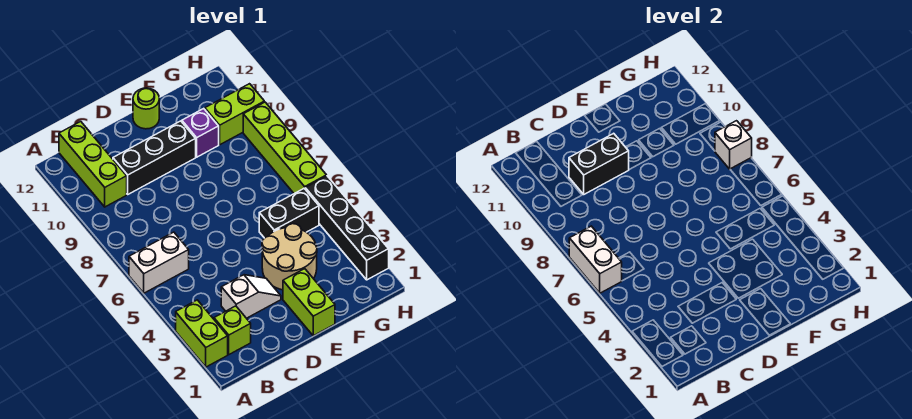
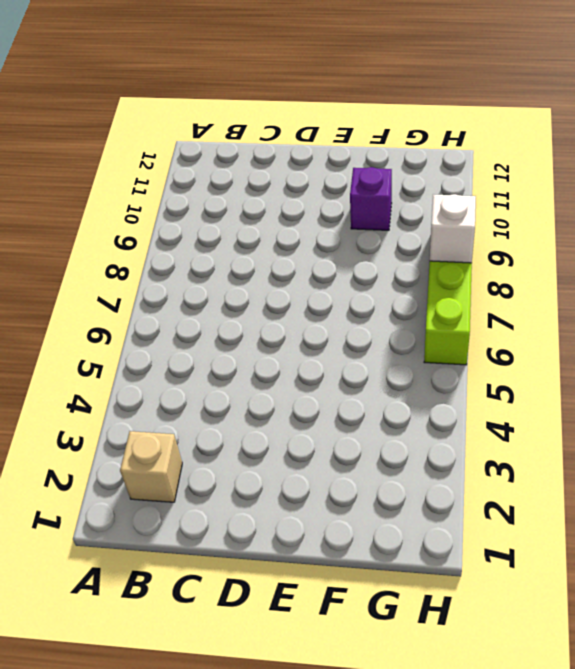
tan brick B2 level 1 -> lime brick B2 level 1
none -> lime brick A2:A3 level 1
none -> white brick A6:B6 level 1
none -> lime brick B10:B12 level 1

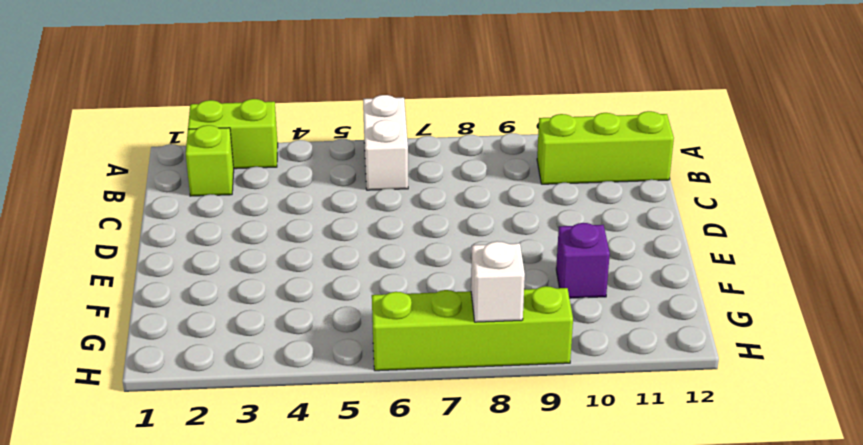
none -> white slope C3:D3 level 1 top C
none -> black brick C10:E10 level 1
none -> lime brick E1:E2 level 1

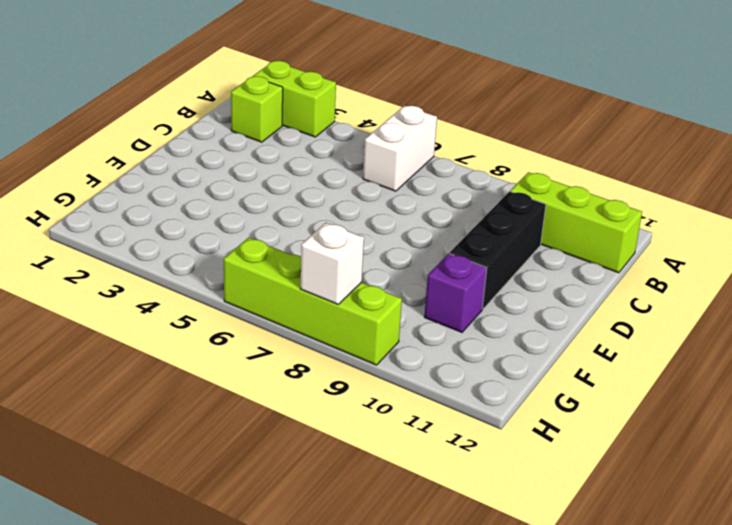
none -> white slope C3:D3 level 1 top C
none -> lime brick E1:E2 level 1
none -> tan round brick E3:F4 level 1

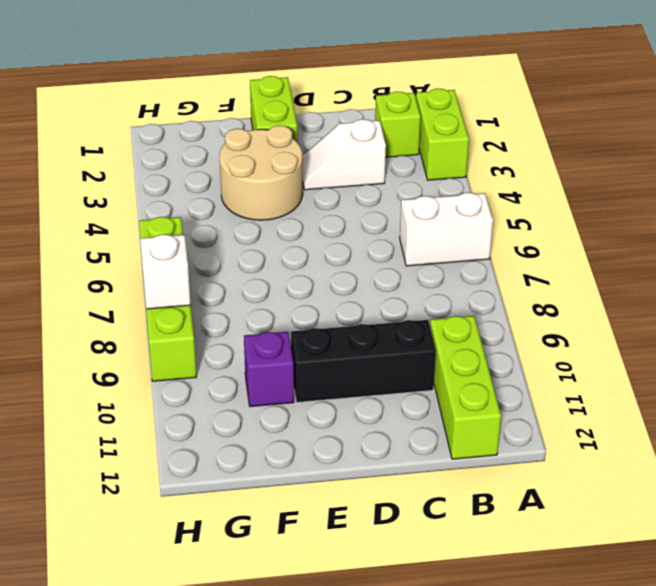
none -> lime round brick E12 level 1
none -> black brick F5:G5 level 1
none -> lime brick G10:H10 level 1

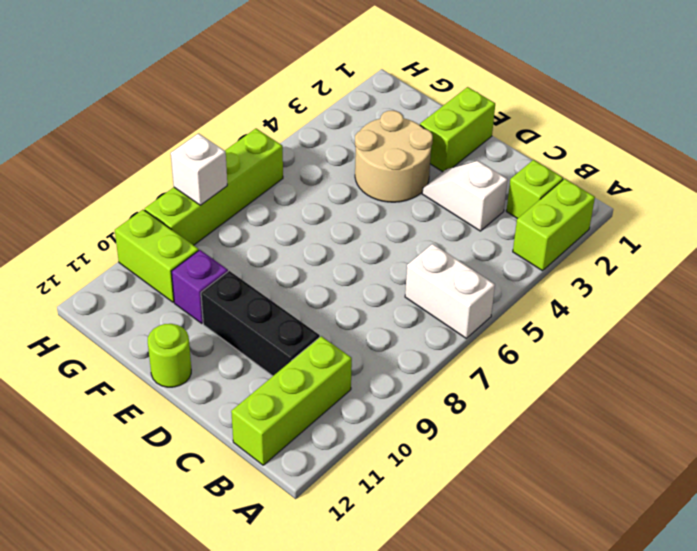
none -> black brick F5:G5 level 1
none -> black brick H2:H5 level 1
none -> white brick A6:A7 level 2

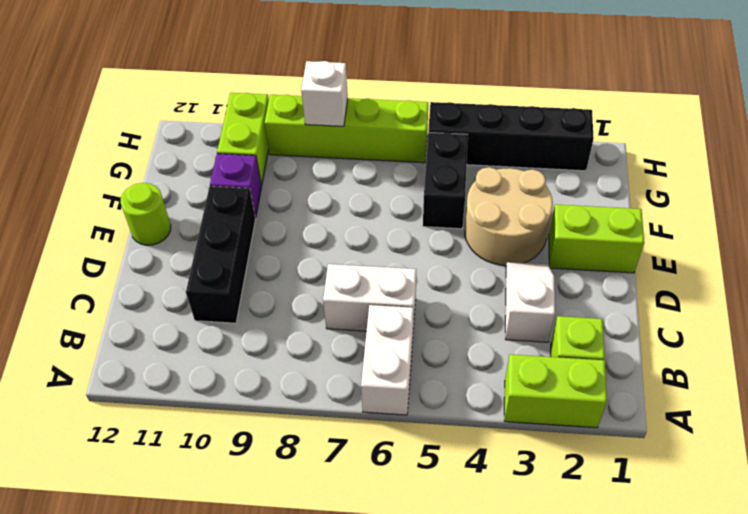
white brick C6:C7 level 1 -> white brick A6:A7 level 2
none -> lime brick B10:B12 level 1
none -> black brick C10:D10 level 2

